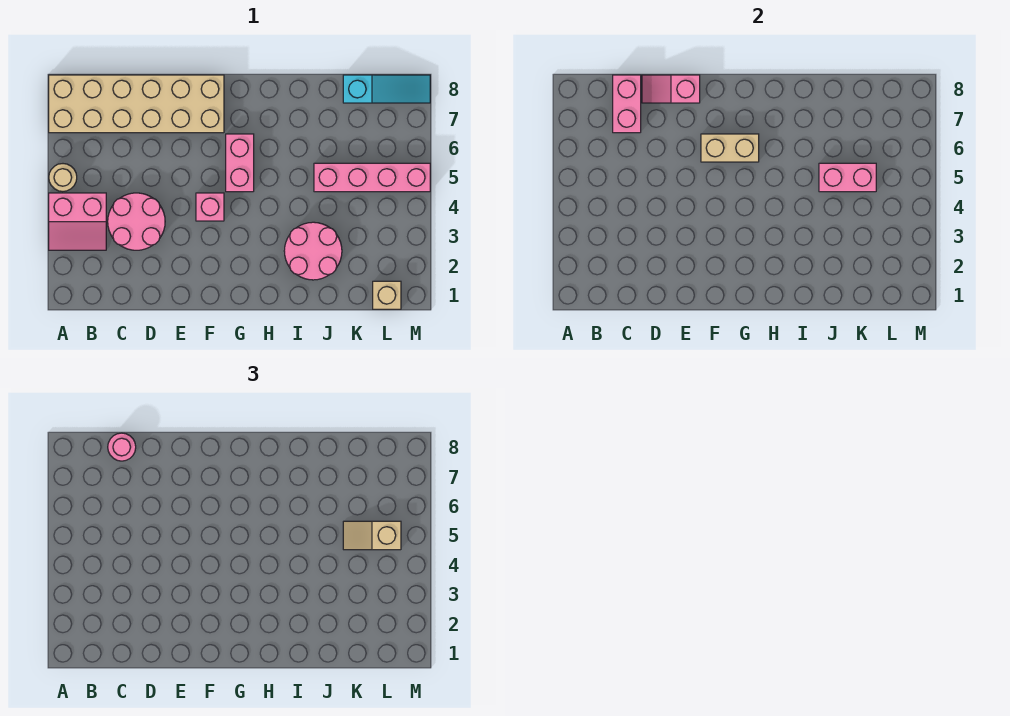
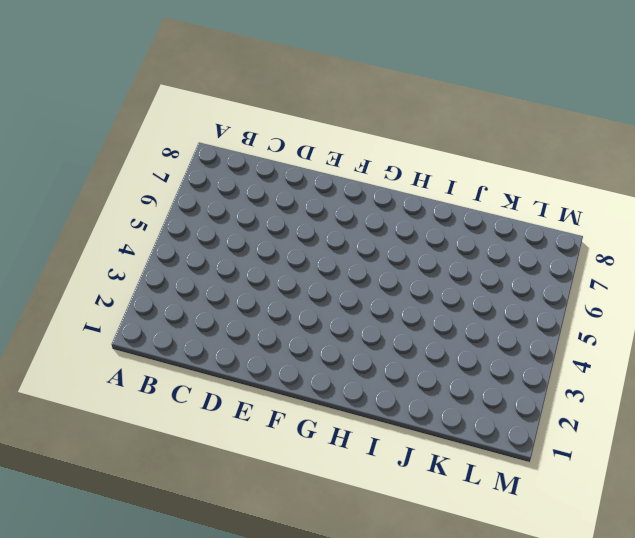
none -> pink slope A3:B4 level 1 top 4
none -> tan round brick A5 level 1
none -> tan brick A7:F8 level 1

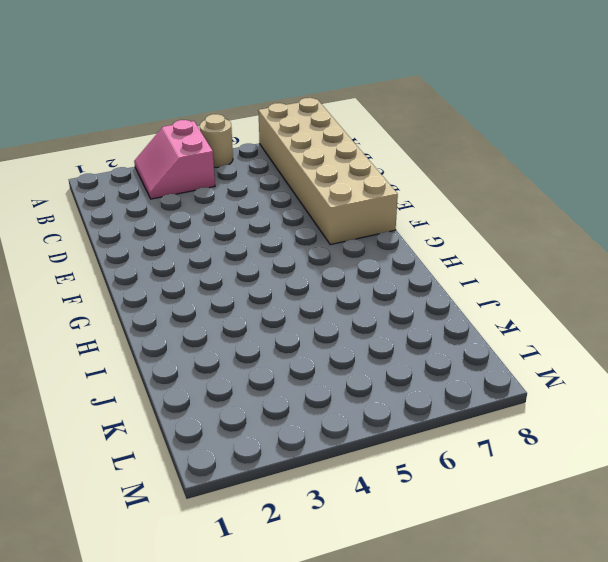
none -> pink round brick C3:D4 level 1
none -> pink brick F4 level 1
none -> pink brick G5:G6 level 1

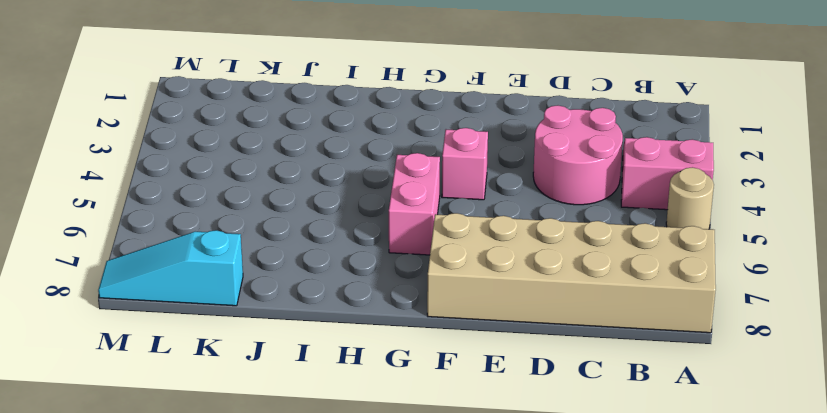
none -> pink round brick I2:J3 level 1
none -> pink brick J5:M5 level 1
none -> tan brick L1 level 1

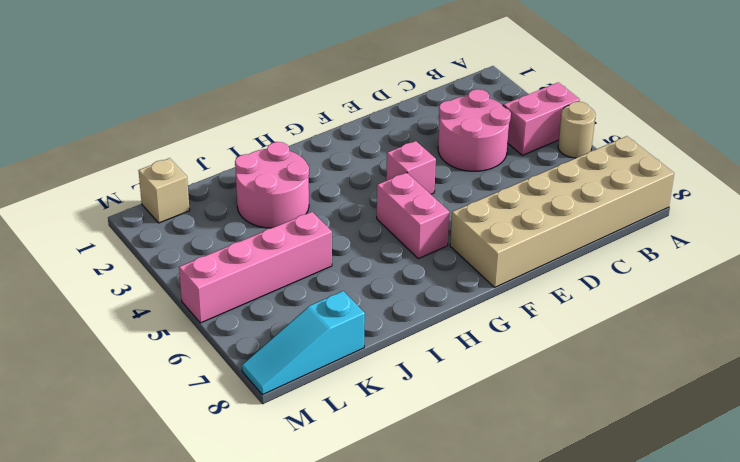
none -> pink brick C7:C8 level 2
none -> pink slope D8:E8 level 2 top E
none -> tan brick F6:G6 level 2

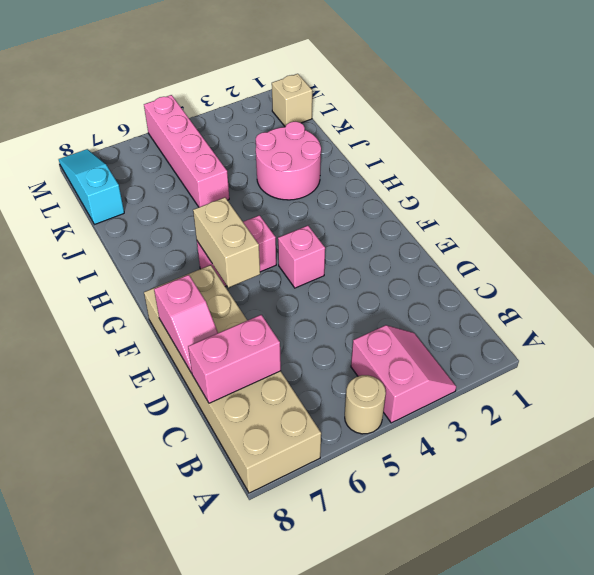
none -> pink round brick C3:D4 level 1
none -> pink brick J5:K5 level 2
none -> pink round brick C8 level 3

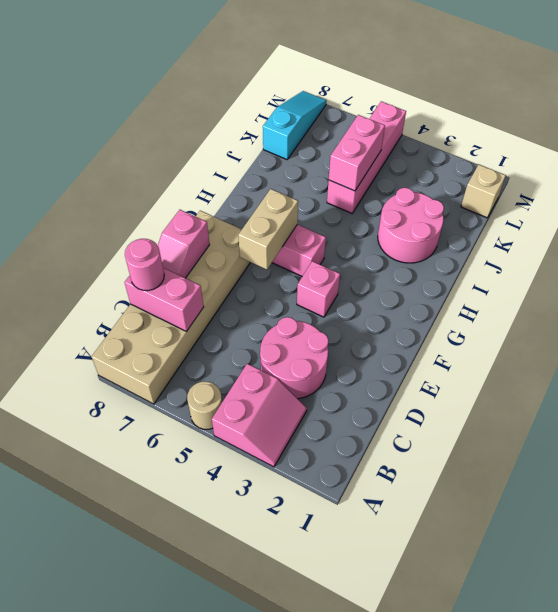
none -> tan slope K5:L5 level 3 top L

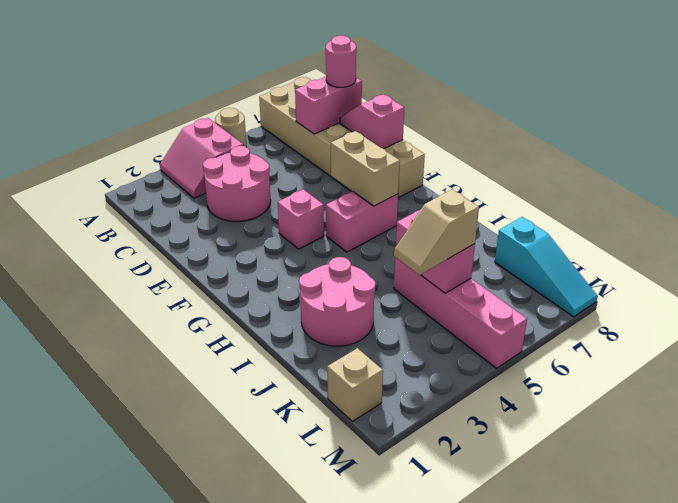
tan slope K4:K5 level 3 top 5 -> tan slope K5:L5 level 3 top L

